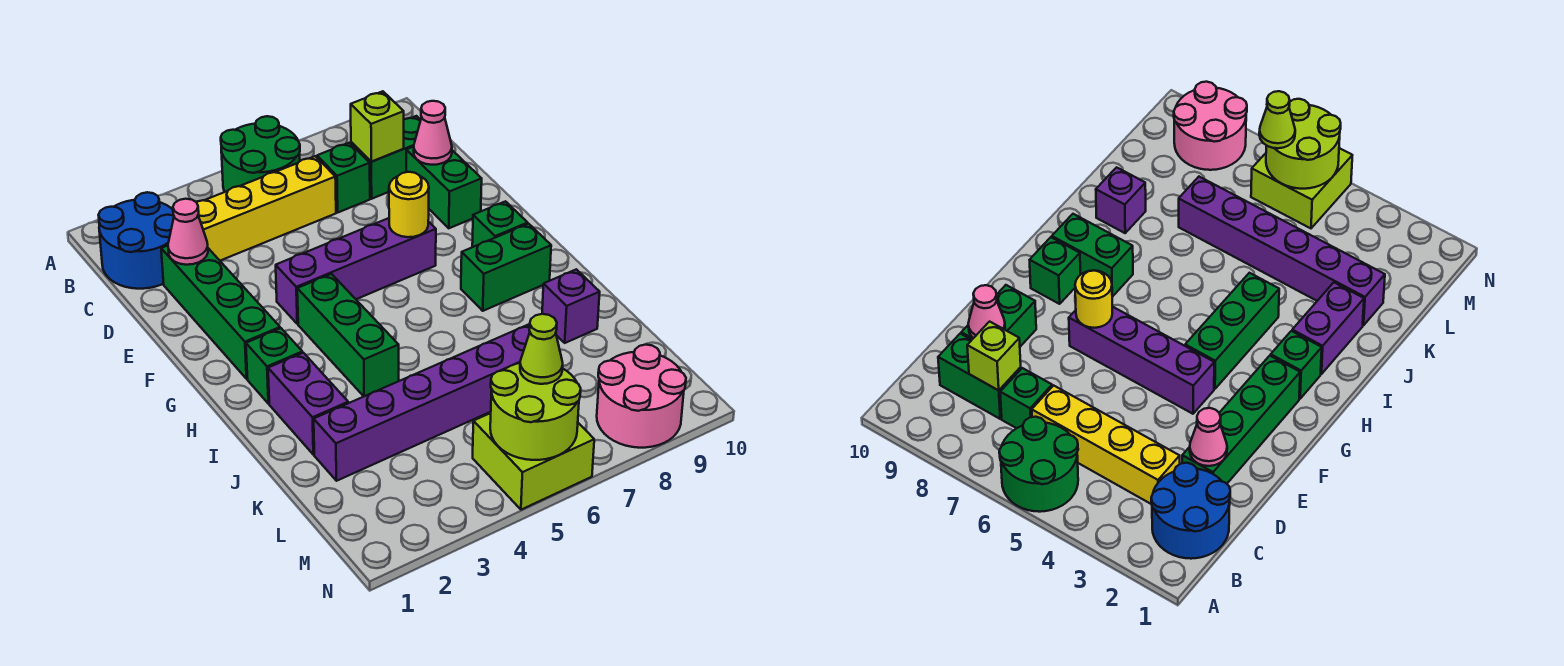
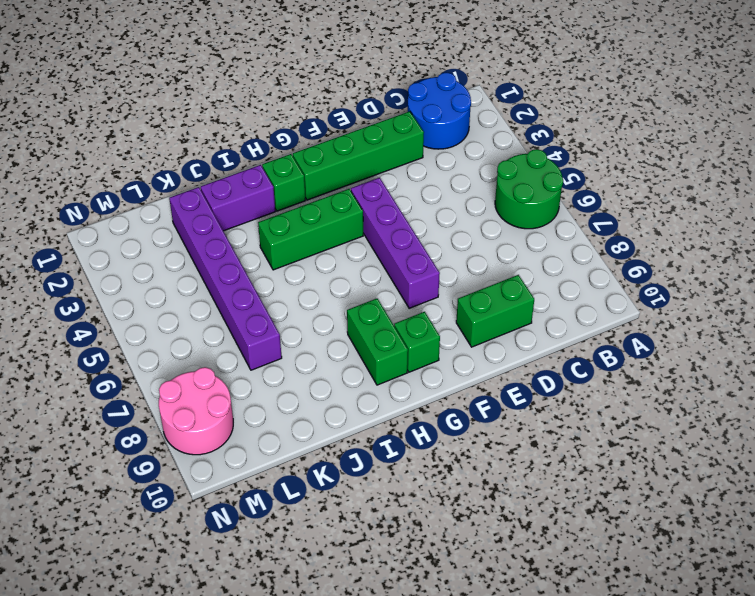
none -> yellow brick C3:C6 level 1
none -> green brick C7 level 1
none -> green brick C8:C9 level 1

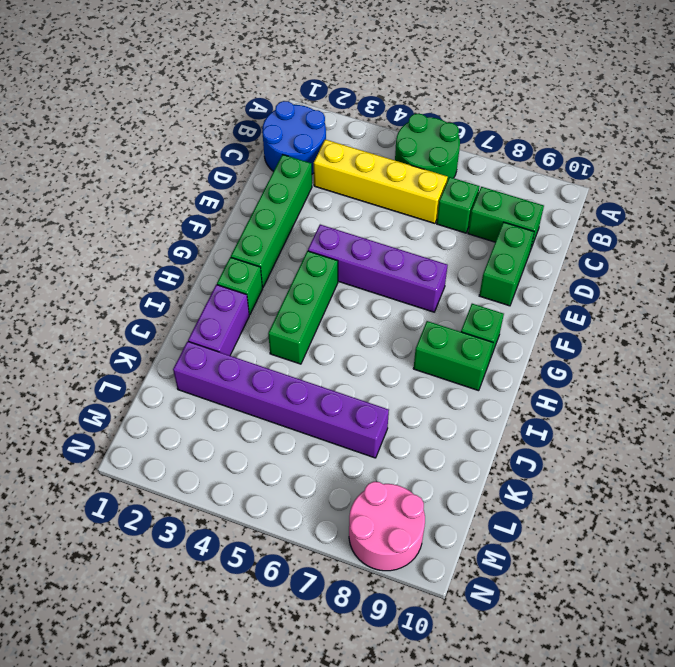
none -> purple brick J9 level 1
none -> lime brick M5:N6 level 1
none -> lime brick C8 level 2

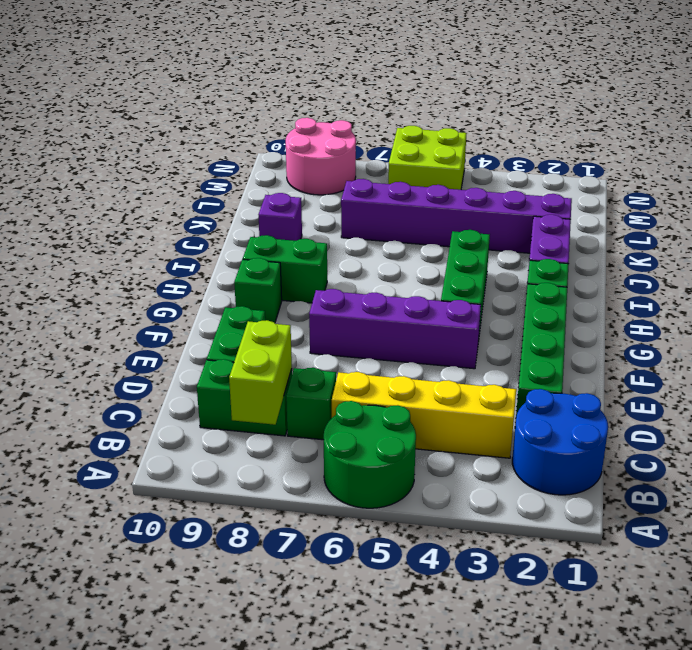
lime brick B8:C8 level 2 -> lime brick C8 level 2
none -> pink cone D2 level 2
none -> pink cone D9 level 2
none -> yellow round brick F7 level 2

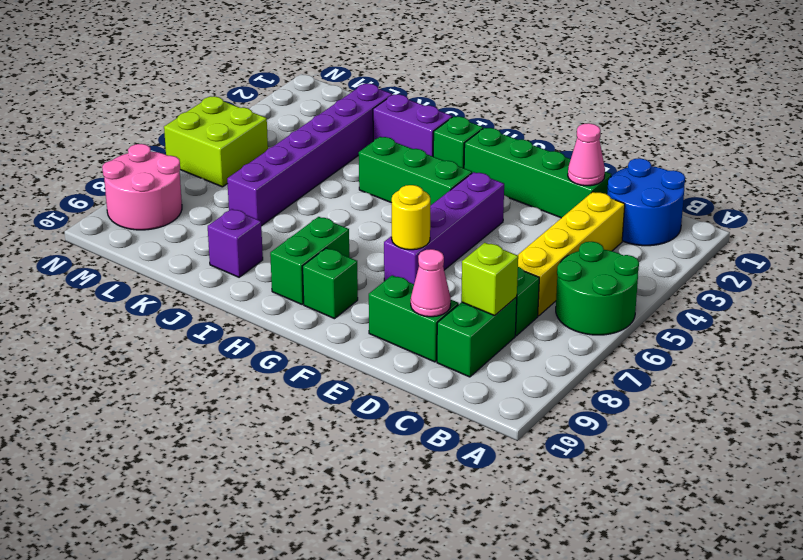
none -> lime round brick M5:N6 level 2
none -> lime cone M6 level 3

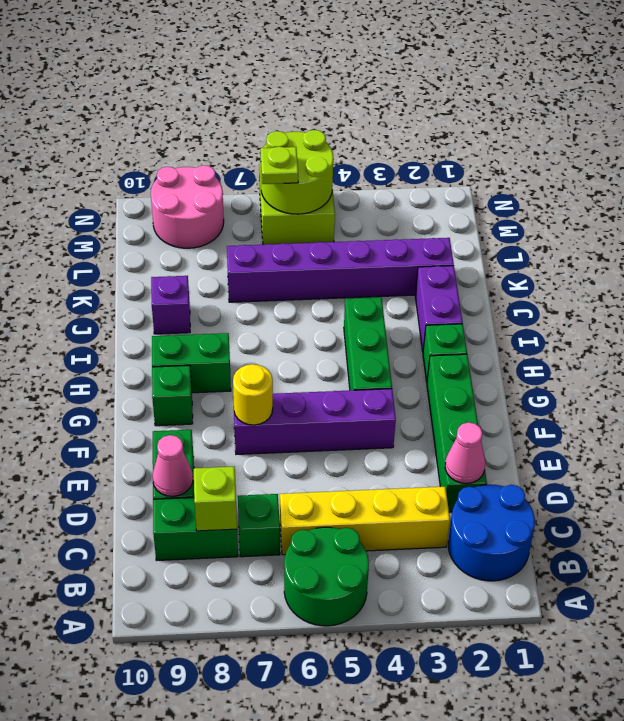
lime plate M6 level 3 -> lime cone M6 level 3

